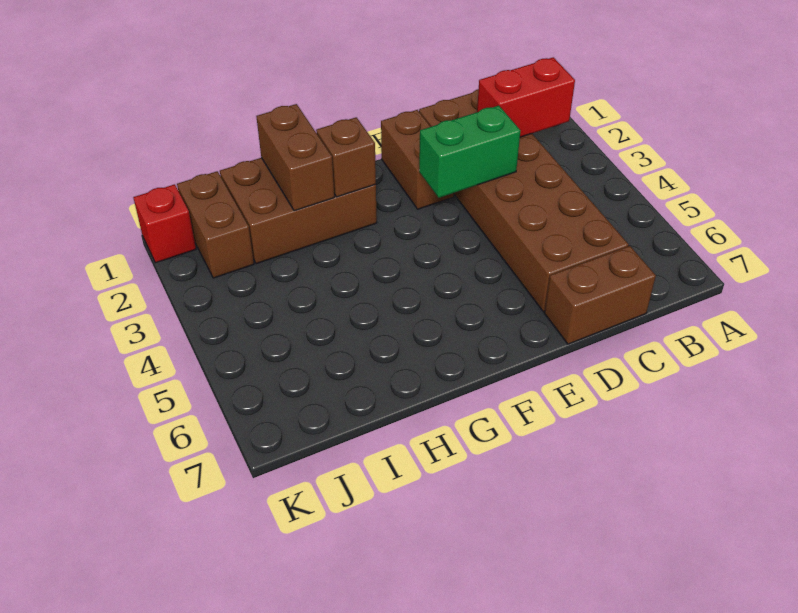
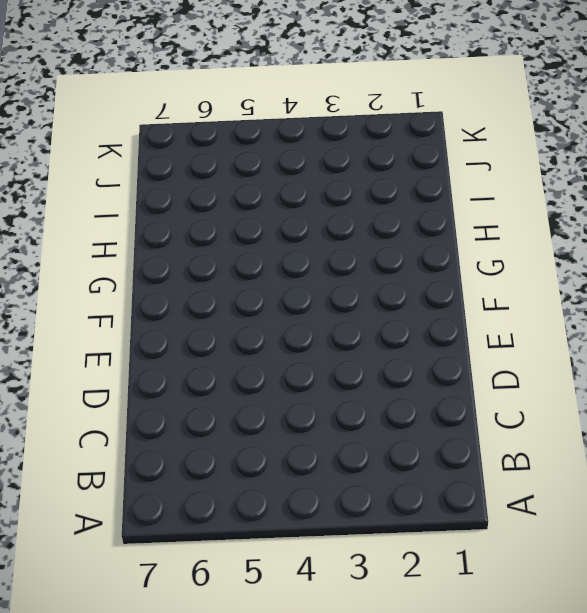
none -> brown brick C1:D6 level 1
none -> brown brick C7:D7 level 1

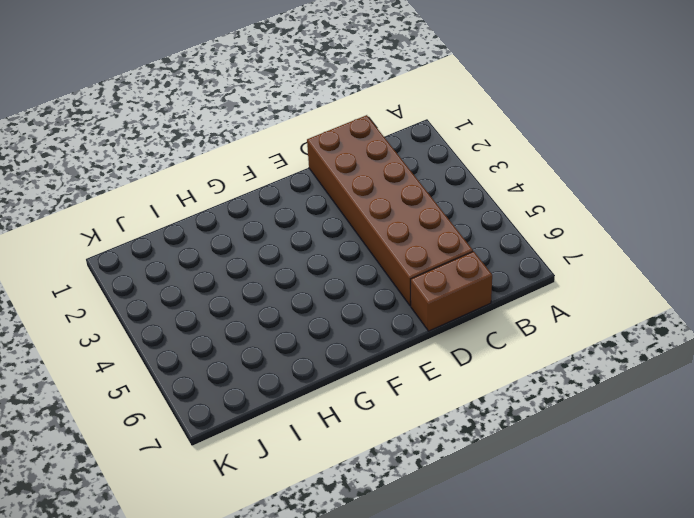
none -> brown brick E1:E2 level 1
none -> brown brick G1:I2 level 1

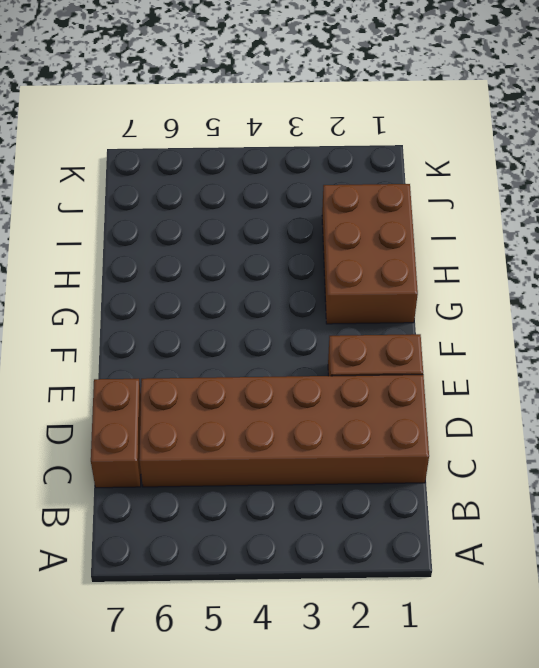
none -> brown brick J1:J2 level 1
none -> red brick K1 level 1

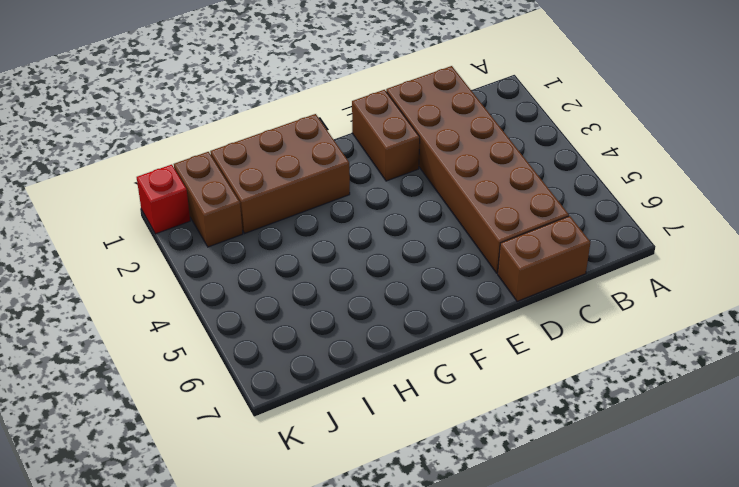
none -> red brick B2:C2 level 2
none -> green brick D3:E3 level 2

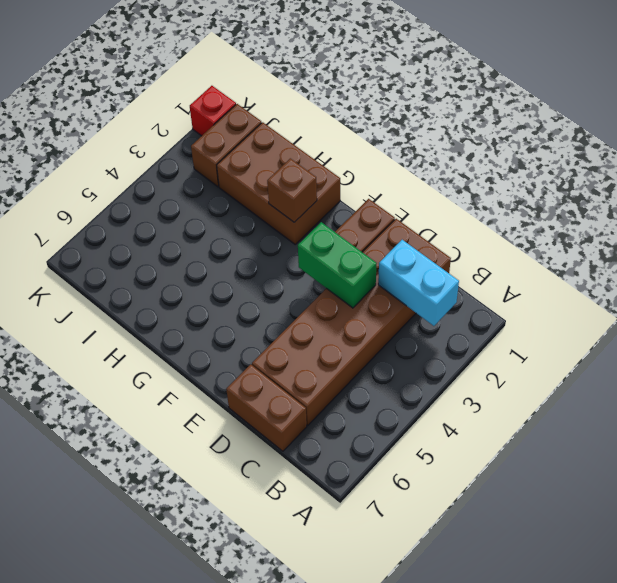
cyan brick B2:C2 level 2 -> red brick B2:C2 level 2
none -> brown brick H1:H2 level 2

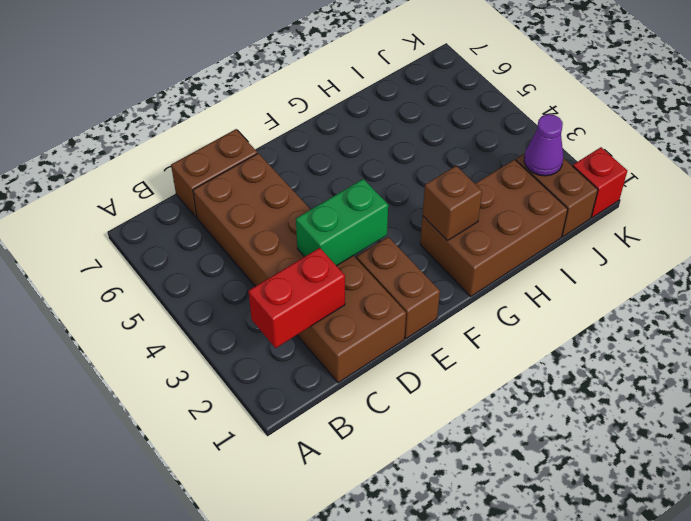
purple cone J2 level 2 -> none
none -> brown brick H1:H2 level 2

